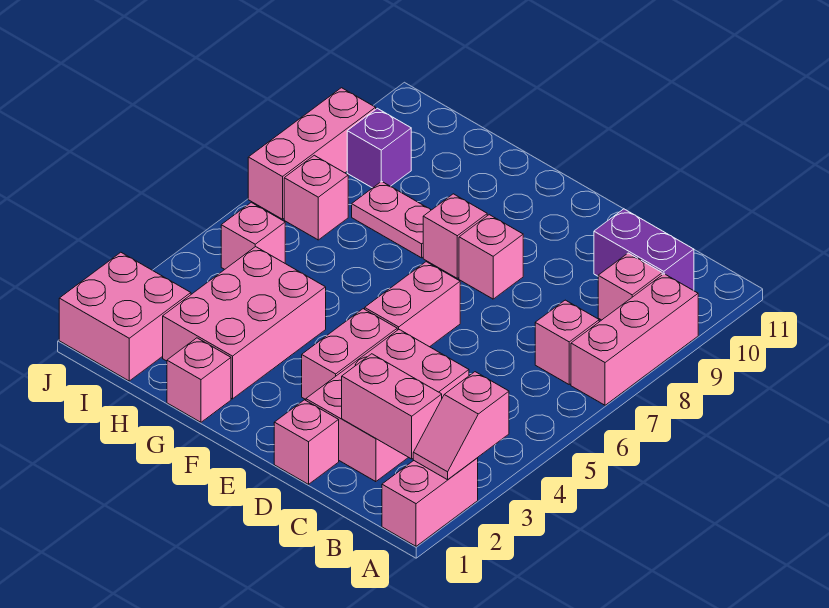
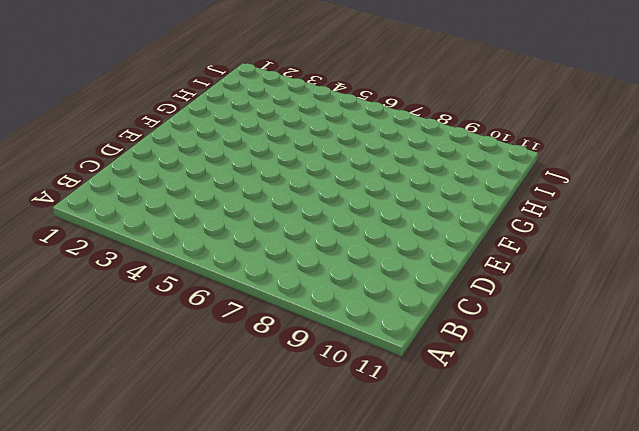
none -> pink brick A1:A2 level 1
none -> pink brick A7:A9 level 1
none -> pink brick B7 level 1

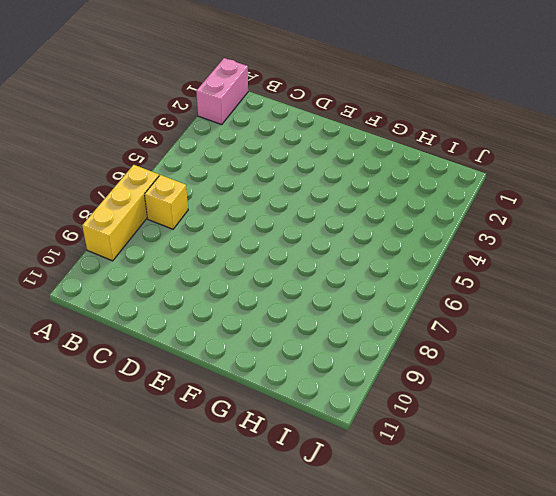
yellow brick A7:A9 level 1 -> pink brick A7:A9 level 1
yellow brick B7 level 1 -> pink brick B7 level 1
none -> pink brick B9 level 1
none -> purple brick B10:C10 level 1
none -> pink brick C2:D4 level 1

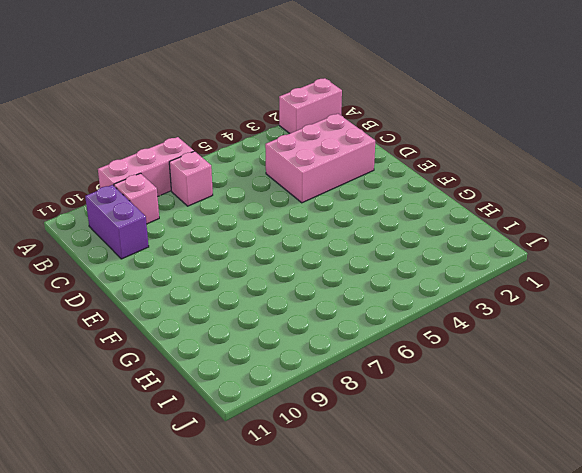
none -> pink brick D1 level 1
none -> pink brick E3:E4 level 1
none -> pink brick E5:E6 level 1

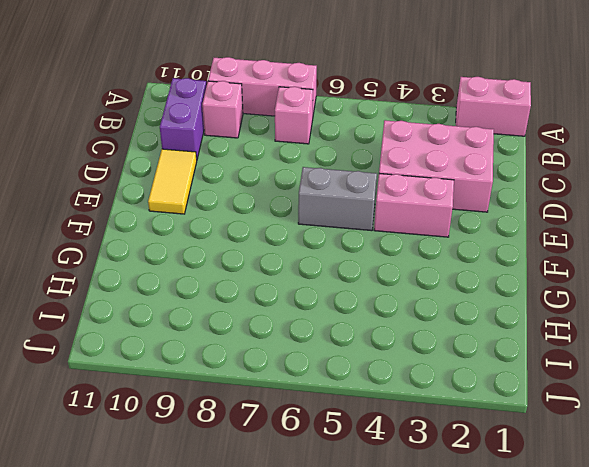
yellow tile D10:E10 level 1 -> none
grey brick E5:E6 level 1 -> pink brick E5:E6 level 1
none -> pink brick D1 level 1
none -> pink brick E8 level 1
none -> pink brick F8 level 1

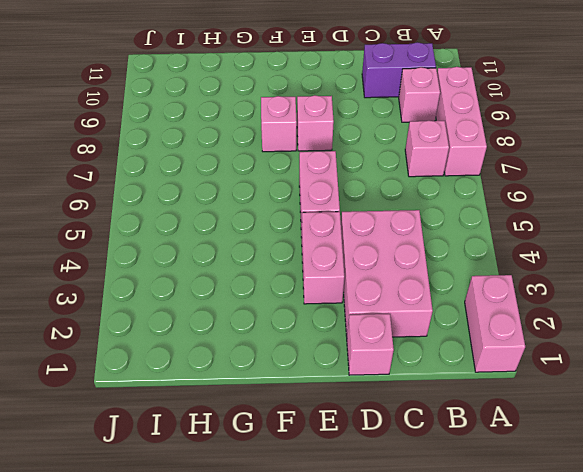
none -> pink brick G1 level 1
none -> pink brick G2:H4 level 1
none -> pink plate G8:H8 level 1

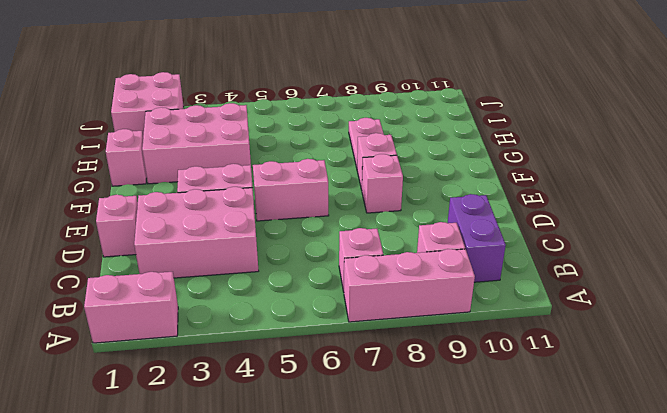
none -> pink brick I5 level 1
none -> pink brick I7 level 1
none -> purple brick I9 level 1

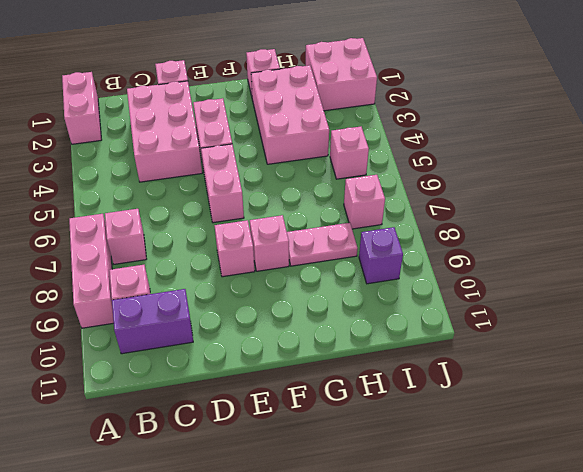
none -> pink brick J7:J9 level 1
none -> pink slope A2:A3 level 2 top 3
none -> pink brick B2:C2 level 2

